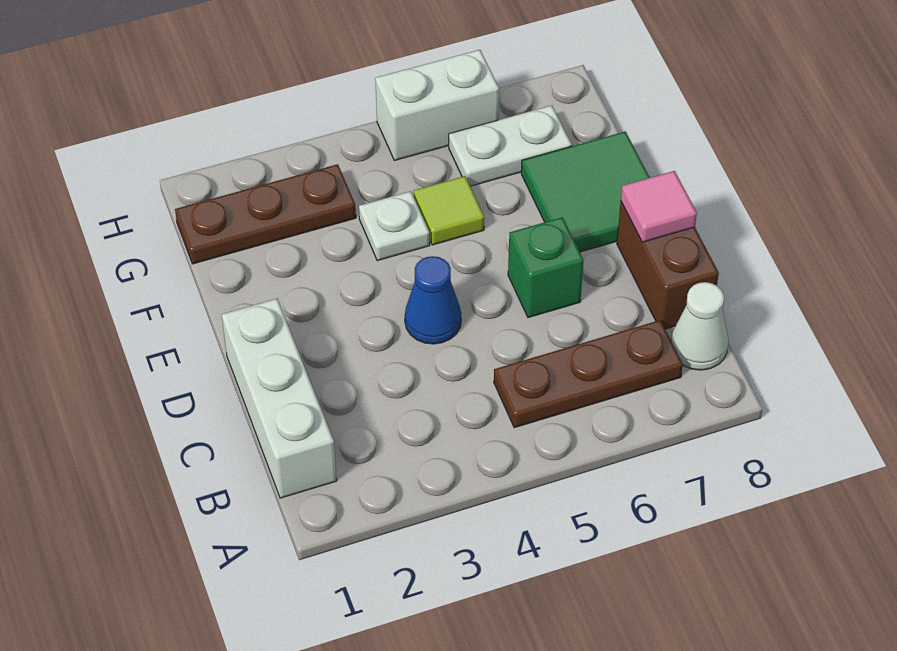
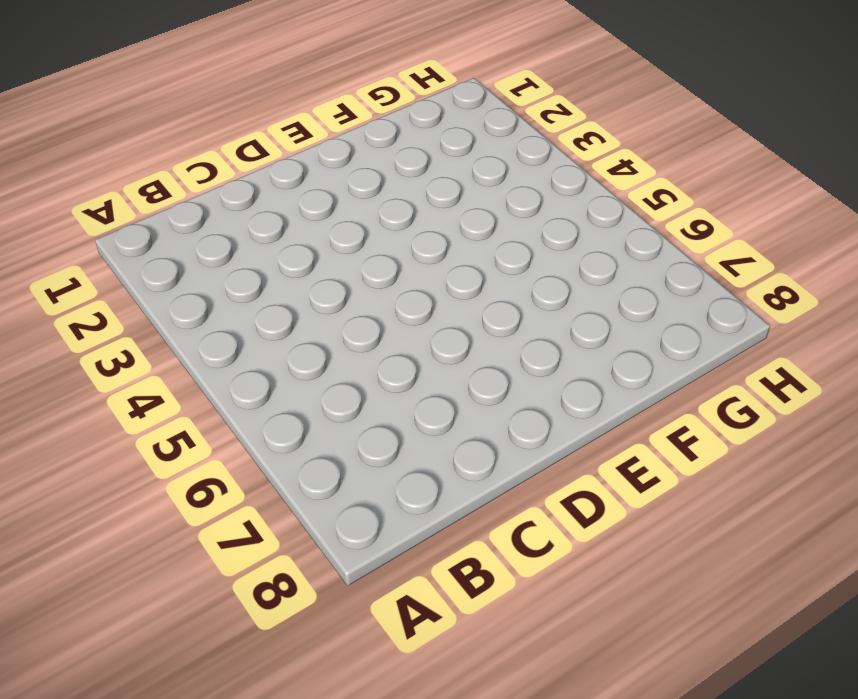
none -> white brick B1:D1 level 1
none -> brown plate B5:B7 level 1
none -> white cone B8 level 1

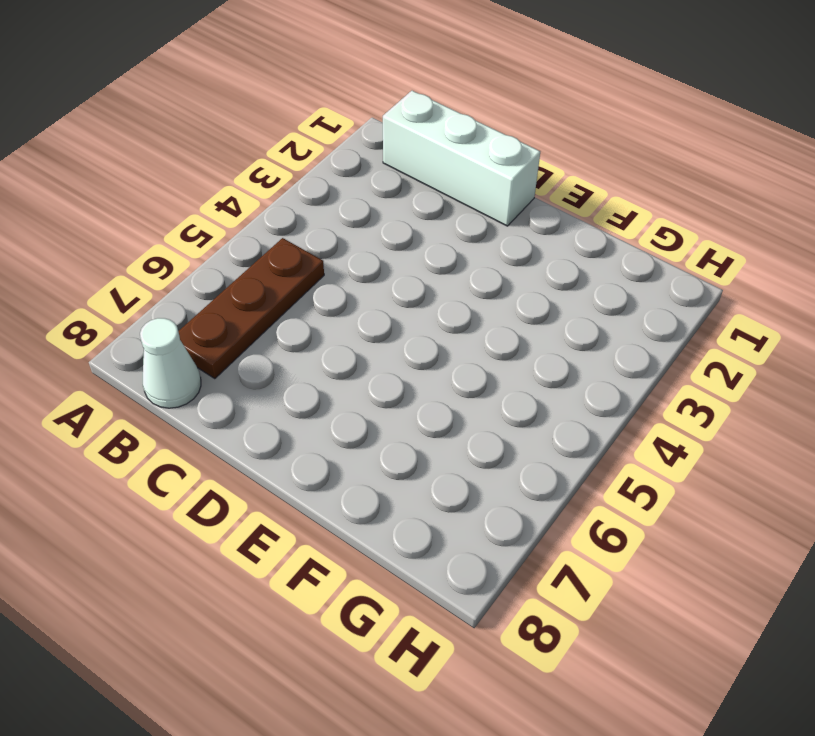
none -> brown brick C8:D8 level 1
none -> blue cone D4 level 1
none -> green brick D6 level 1

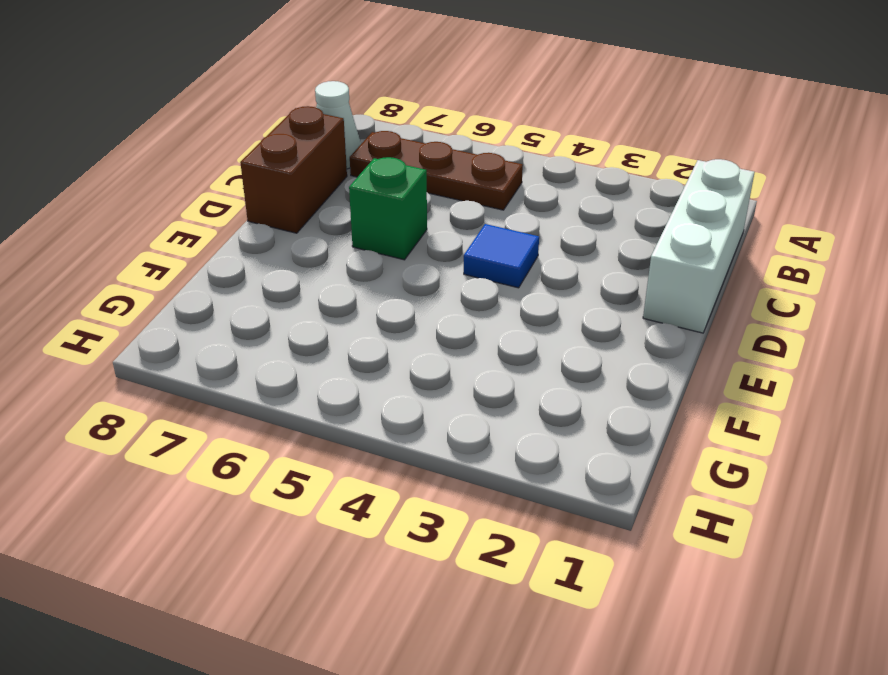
blue tile D4 level 1 -> blue cone D4 level 1
none -> green tile E7:F8 level 1
none -> white plate F4 level 1
none -> lime tile F5 level 1

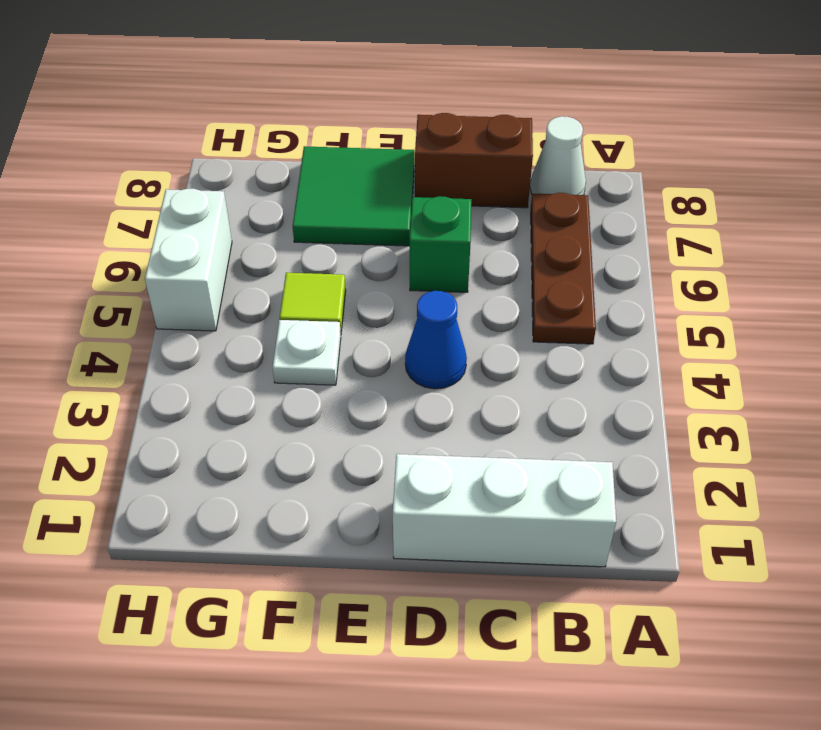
none -> brown plate G1:G3 level 1
none -> white plate G6:G7 level 1
none -> pink tile D8 level 2

